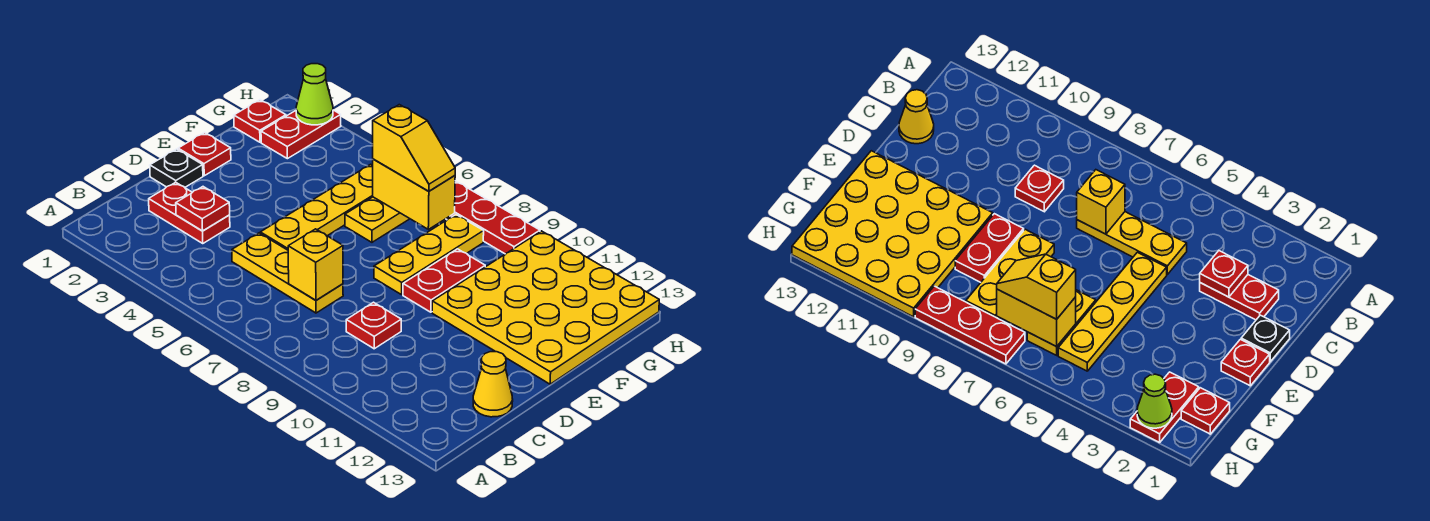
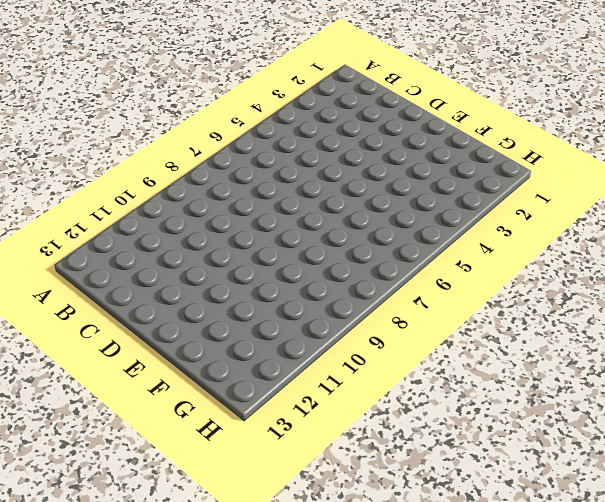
none -> red plate C2:C3 level 1
none -> yellow plate C5:C7 level 1
none -> red plate C9 level 1

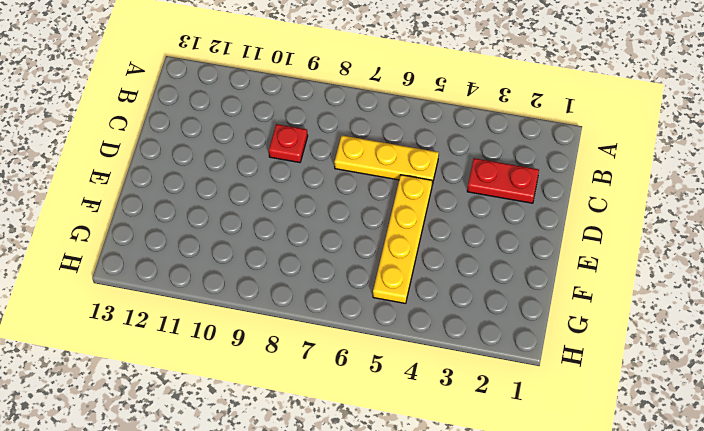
none -> yellow cone C13 level 1
none -> black plate D1 level 1
none -> red plate E1 level 1

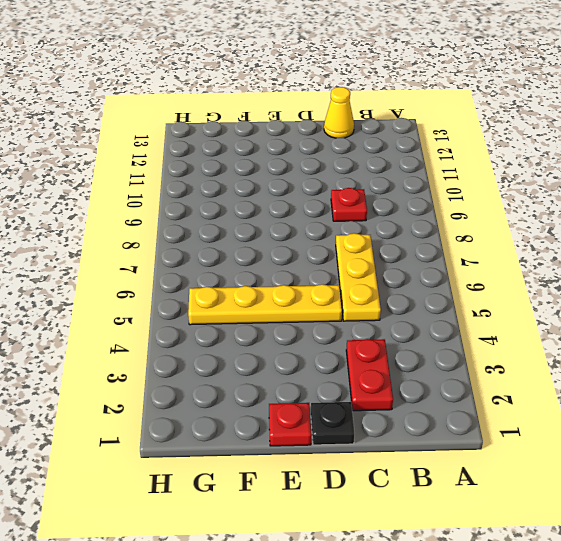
none -> yellow plate E8:G8 level 1
none -> red plate E9:F9 level 1
none -> yellow plate E10:H13 level 1

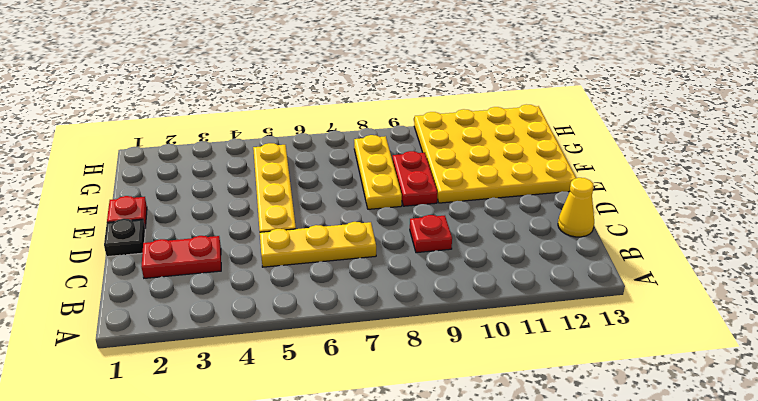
none -> yellow plate F6:G6 level 1
none -> red plate G1 level 1
none -> red plate G2:H2 level 1

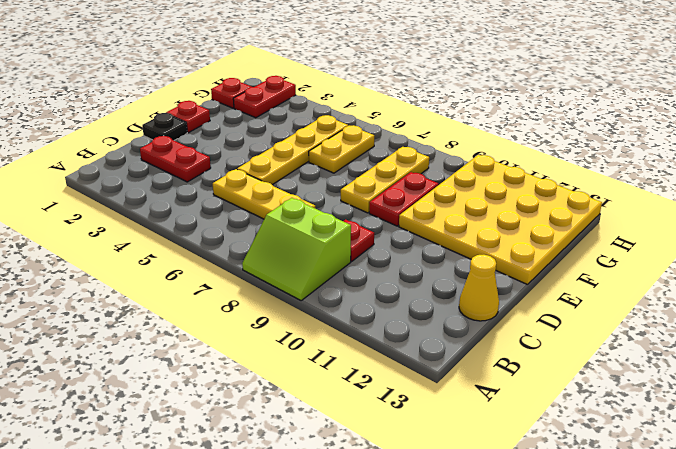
lime slope A8:B9 level 1 top B -> none
none -> red plate H7:H9 level 1
none -> red plate C3 level 2
none -> yellow brick C7 level 2

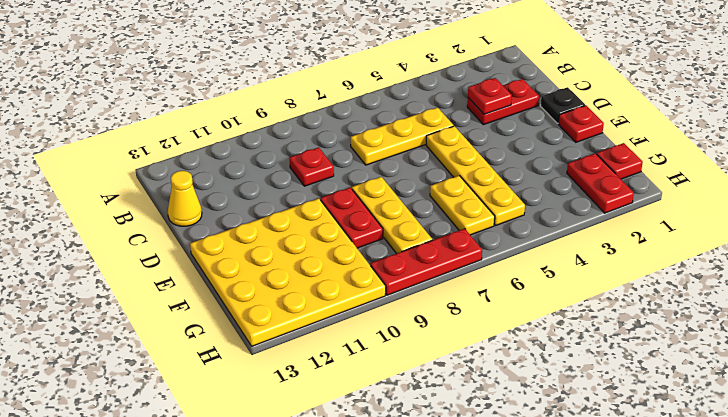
none -> yellow brick C7 level 2
none -> yellow brick G6:G7 level 2
none -> lime cone H2 level 2

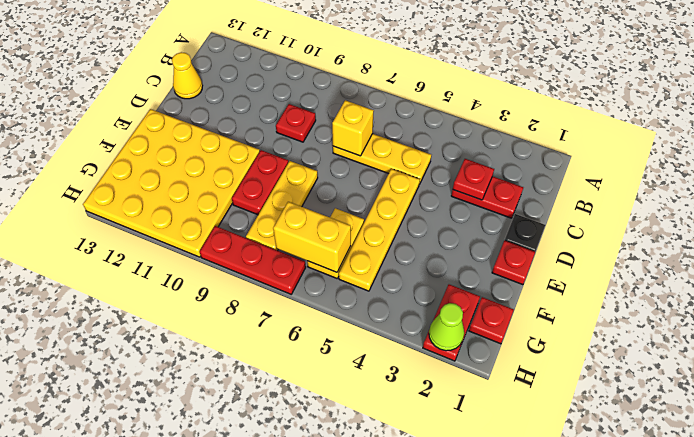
none -> yellow slope G6:G7 level 3 top 6

